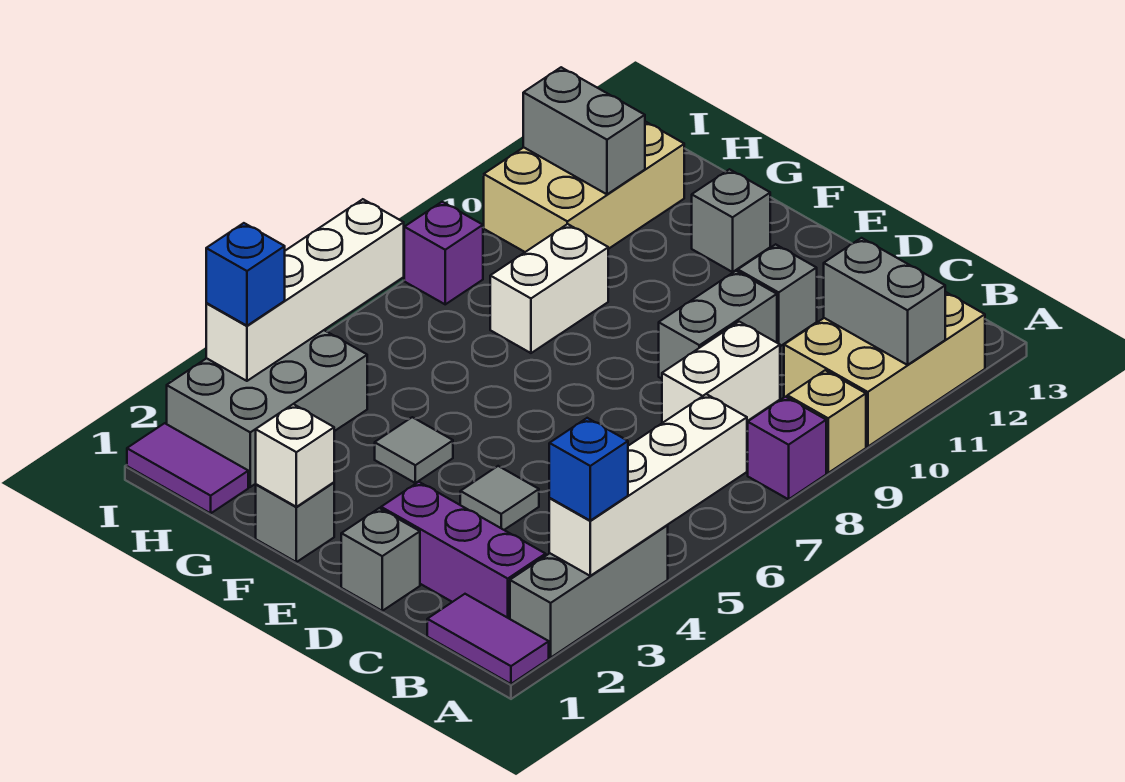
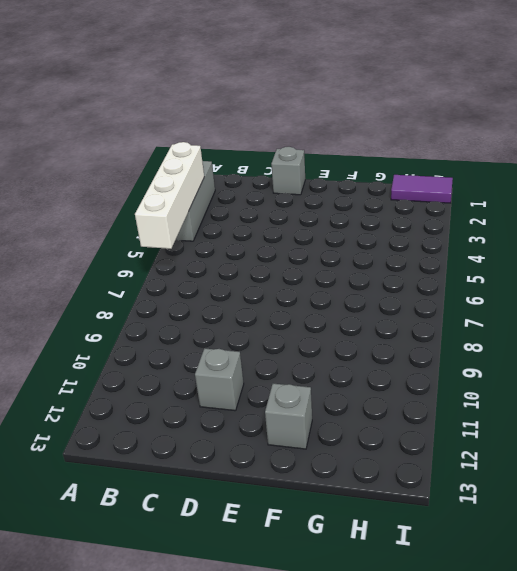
none -> purple tile A1:B1 level 1
none -> purple brick A8 level 1
none -> tan brick A9 level 1

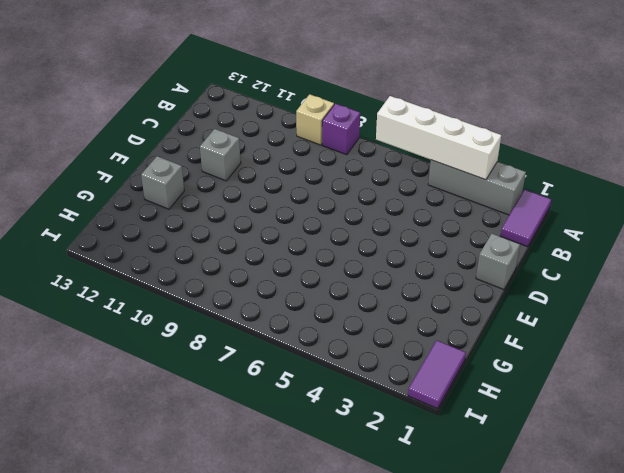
none -> tan brick A10:B12 level 1
none -> purple brick B2:D2 level 1
none -> white brick C8:C9 level 1

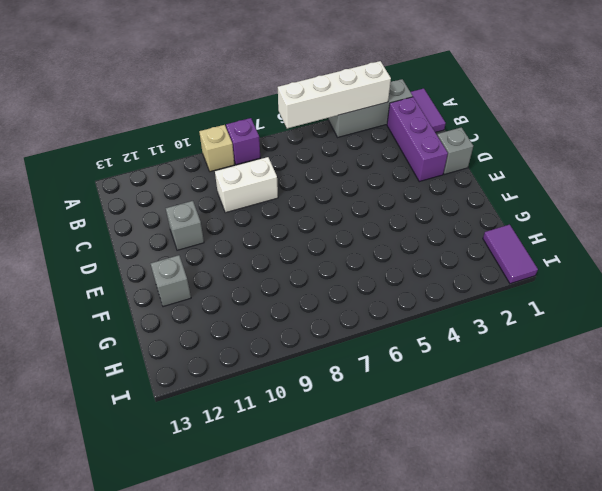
none -> tan brick A10:B12 level 1
none -> grey tile D4 level 1
none -> grey brick D9:D10 level 1

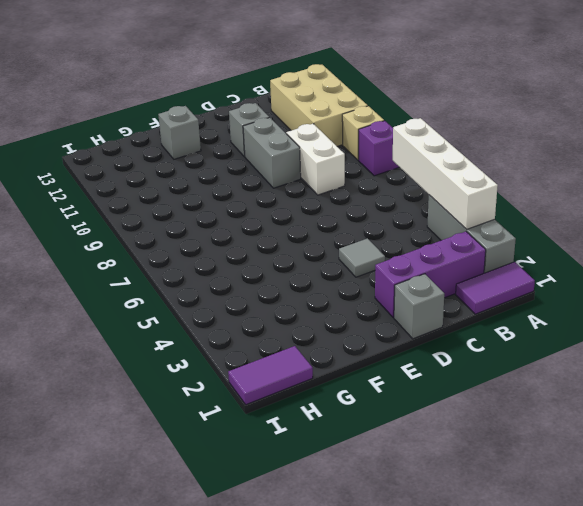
none -> grey brick F1 level 1
none -> grey tile F4 level 1
none -> white brick G8:G9 level 1

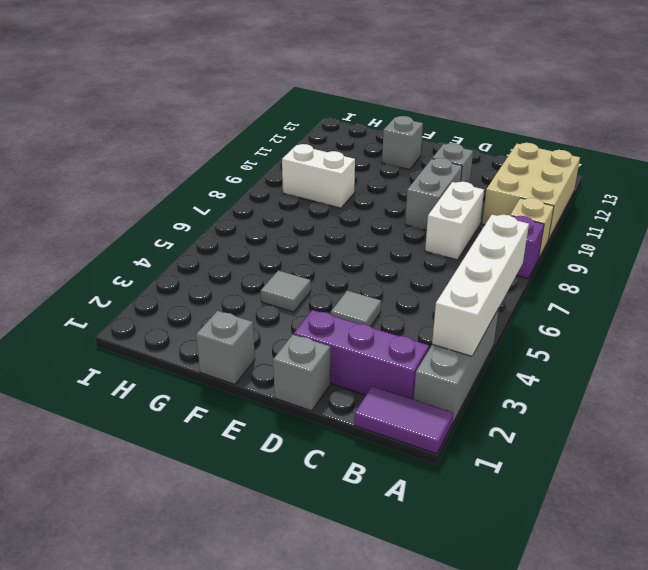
white brick G9:H9 level 1 -> white brick G8:G9 level 1
none -> purple tile H1:I1 level 1
none -> grey brick H2:I4 level 1
none -> tan brick H10:I12 level 1

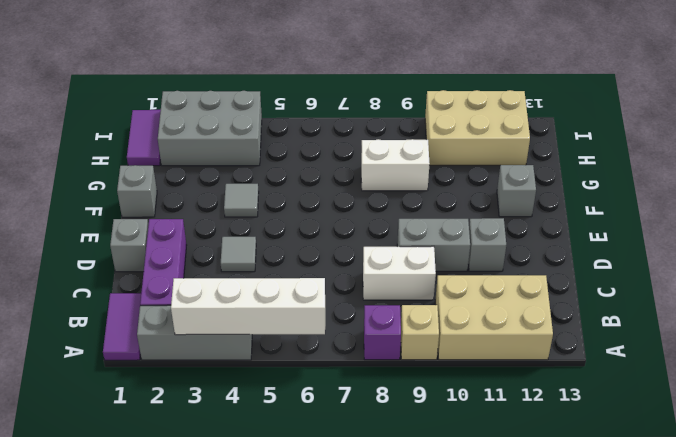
none -> purple brick I8 level 1
none -> grey brick A11:B11 level 2
none -> white brick F1 level 2

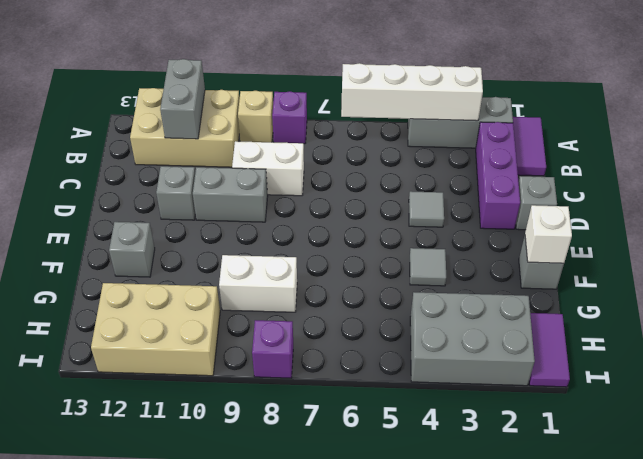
none -> grey brick H11:I11 level 2
none -> white brick I3:I6 level 2
none -> blue brick A3 level 3

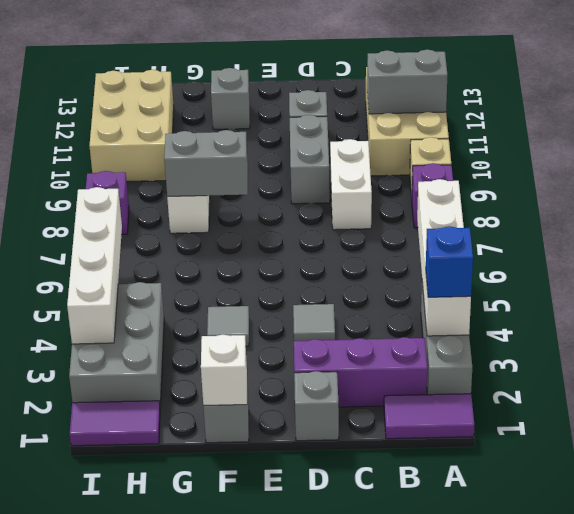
grey brick F8:G8 level 2 -> grey brick H11:I11 level 2
none -> blue brick I3 level 3

